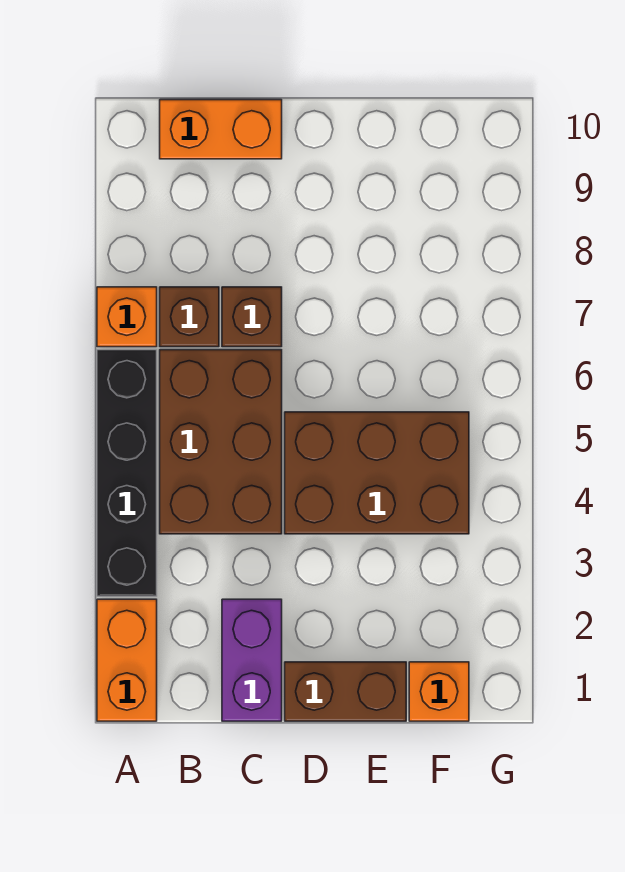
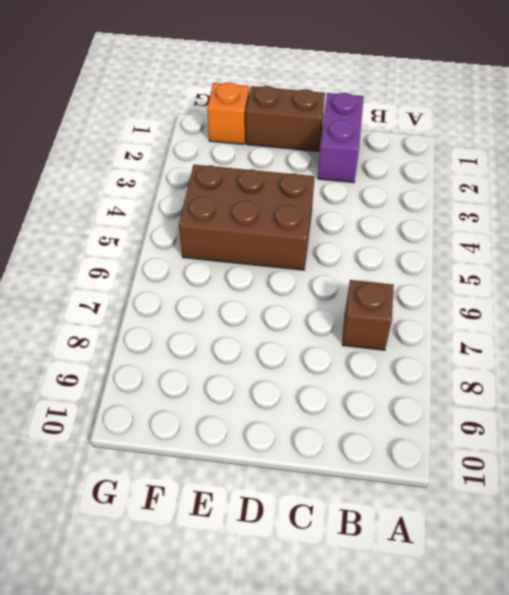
none -> orange brick A1:A2 level 1
none -> black brick A3:A6 level 1

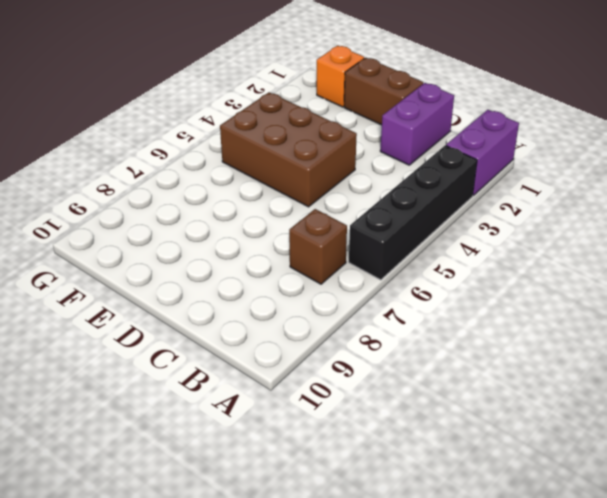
purple brick A1:A2 level 1 -> orange brick A1:A2 level 1
none -> orange brick A7 level 1
none -> brown brick B4:C6 level 1

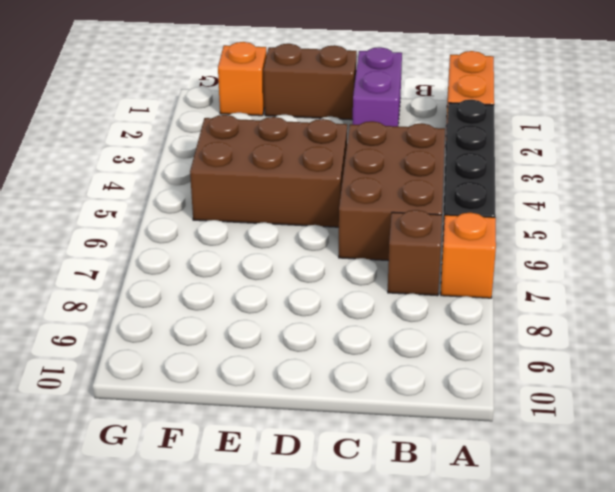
none -> orange brick B10:C10 level 1
none -> brown brick C7 level 1

